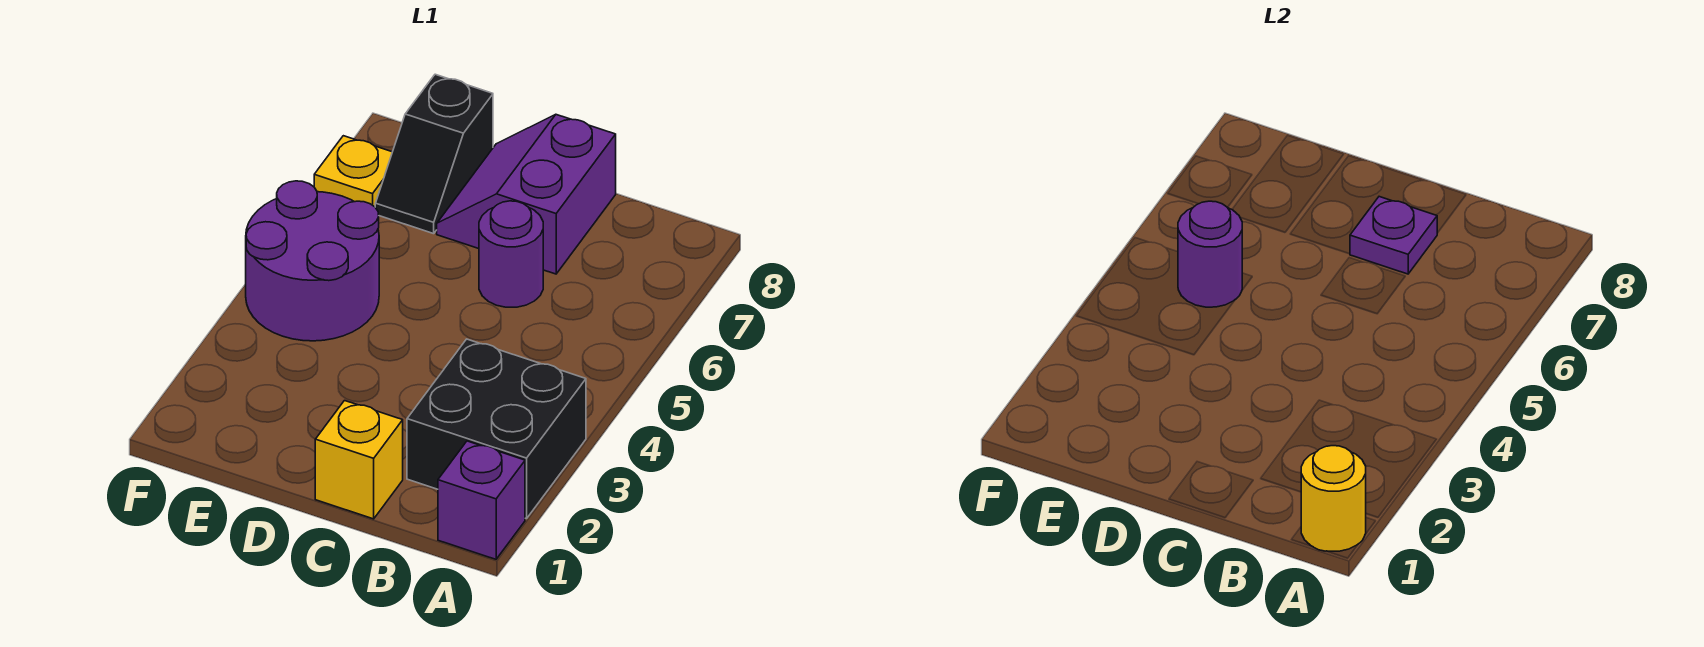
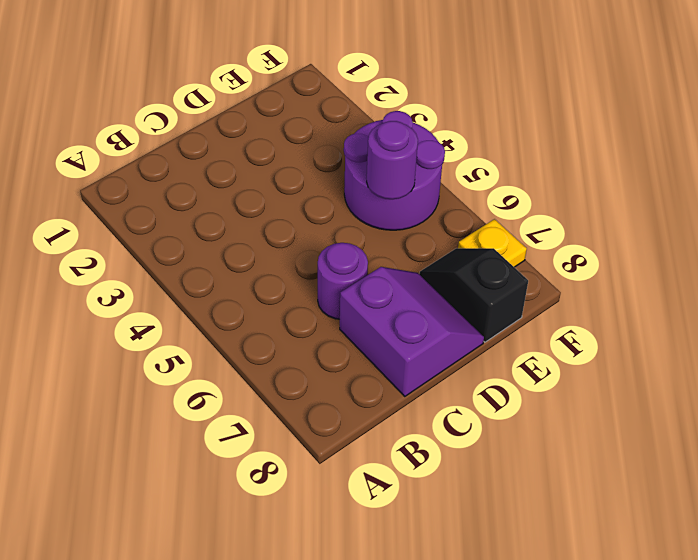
none -> purple brick A1 level 1
none -> black brick A2:B3 level 1

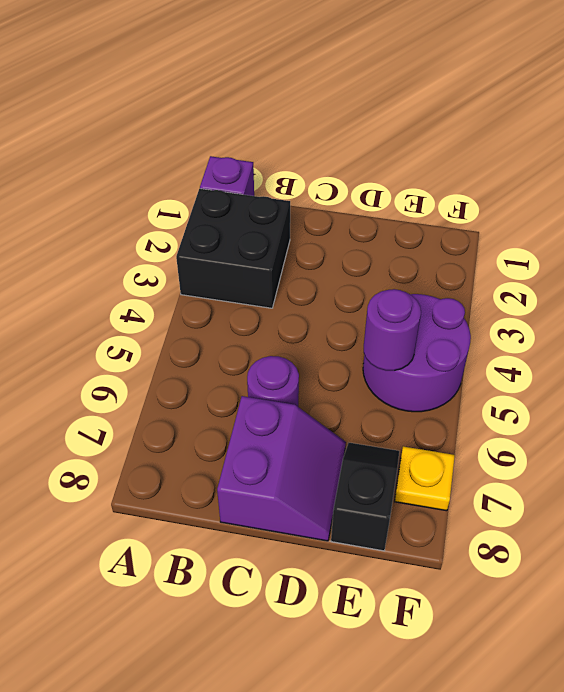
none -> yellow brick C1 level 1
none -> yellow round brick A1 level 2

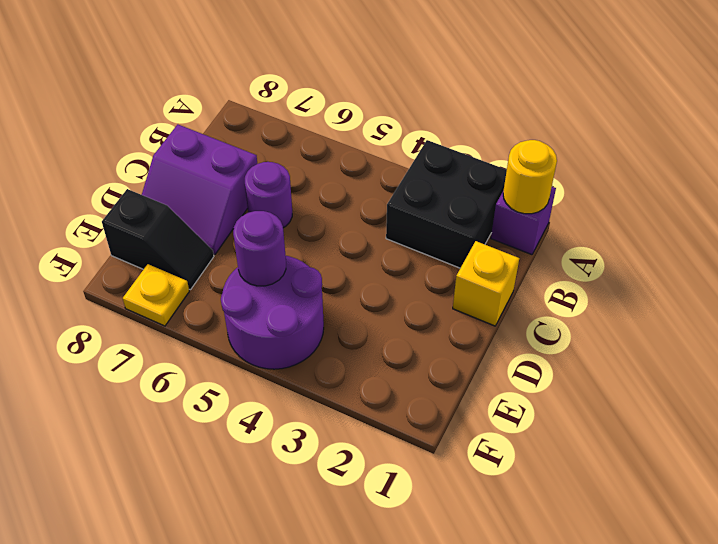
none -> purple plate C7 level 2

